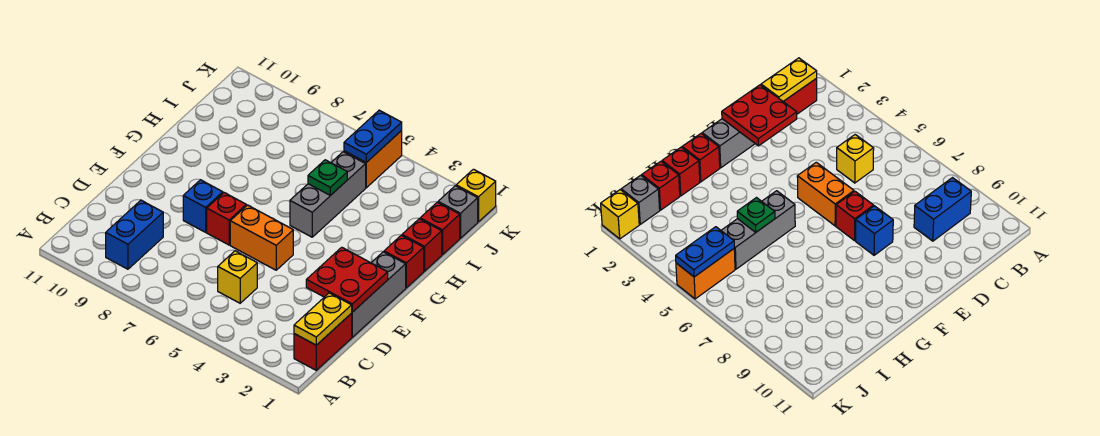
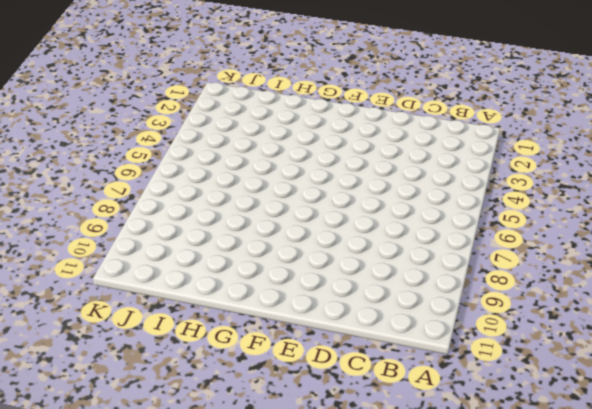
none -> red brick B1:C1 level 1
none -> blue brick B9:C9 level 1
none -> yellow brick C5 level 1

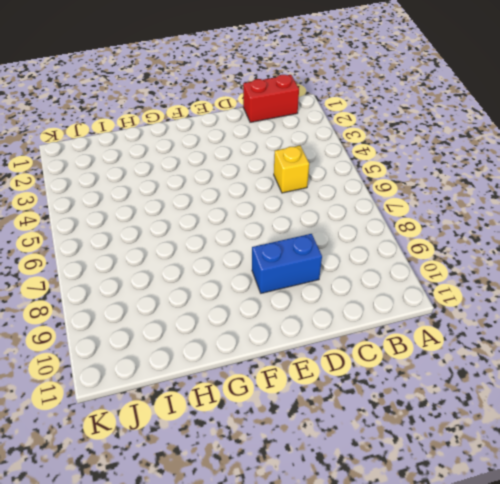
blue brick D9:E9 level 1 -> blue brick B9:C9 level 1
none -> grey brick D1:F1 level 1
none -> orange brick E5:E6 level 1
none -> red brick E7 level 1

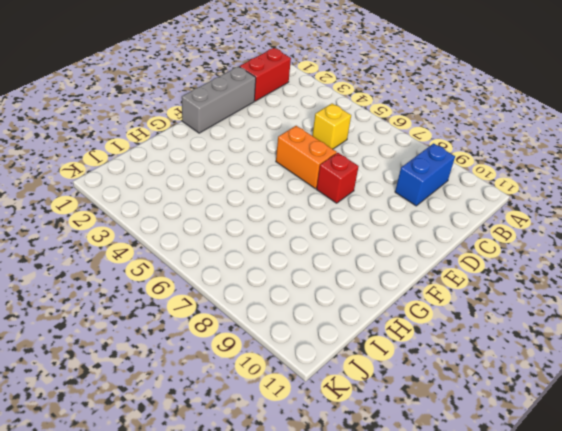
none -> blue brick E8 level 1
none -> red brick G1 level 1
none -> grey brick G5:I5 level 1

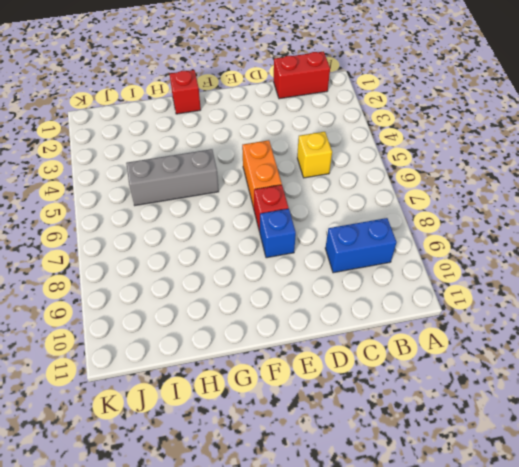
none -> grey brick D1:F1 level 1
none -> red brick H1 level 1
none -> red brick I1 level 1

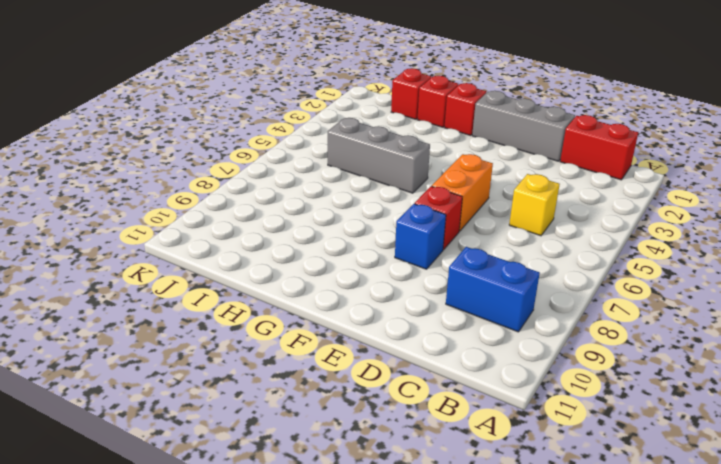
none -> grey brick J1 level 1
none -> orange brick J5:K5 level 1
none -> yellow brick K1 level 1

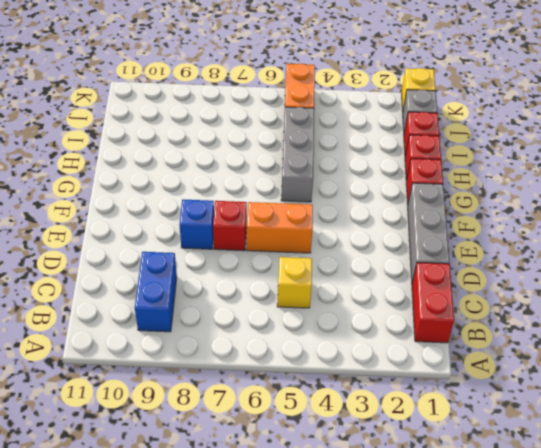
none -> yellow plate B1:C1 level 2
none -> red plate D1:E2 level 2
none -> green plate H5 level 2

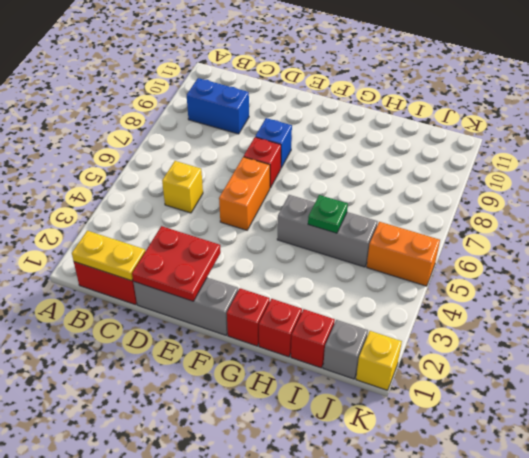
none -> blue plate J5:K5 level 2

